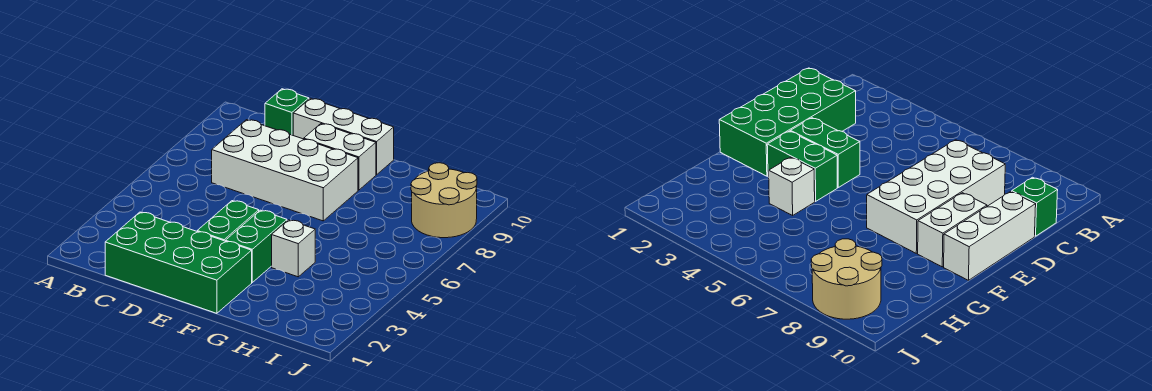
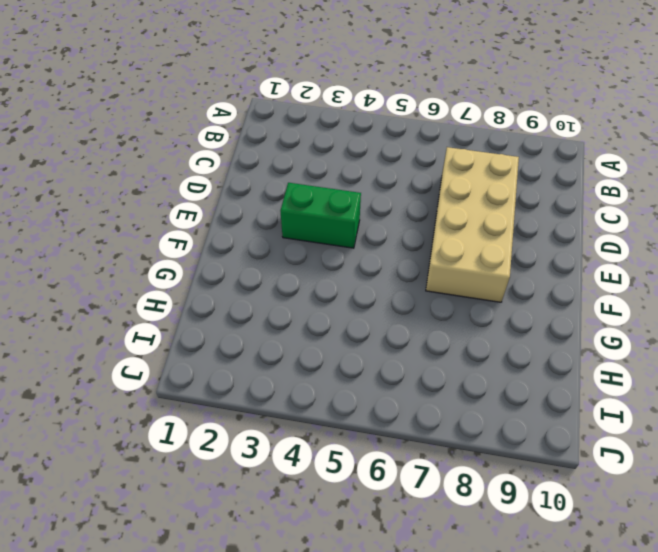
tan brick C7:F8 level 1 -> white brick C7:F8 level 1
none -> green brick C1:F2 level 1
none -> green brick C10 level 1

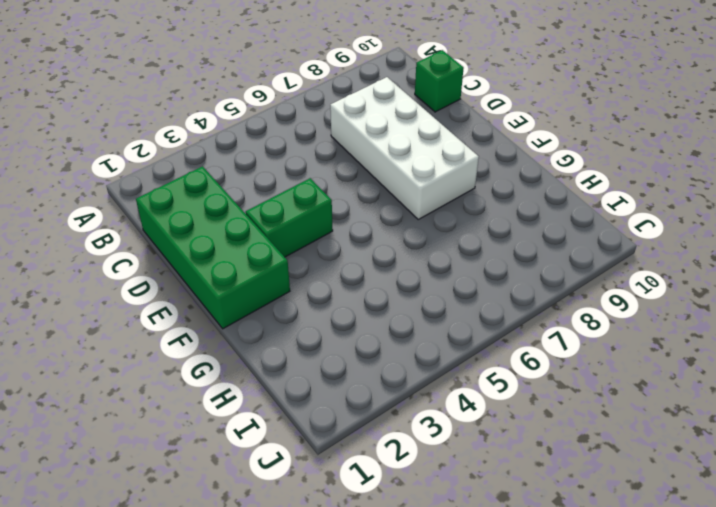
none -> white brick D10:F10 level 1
none -> white brick E9:F9 level 1

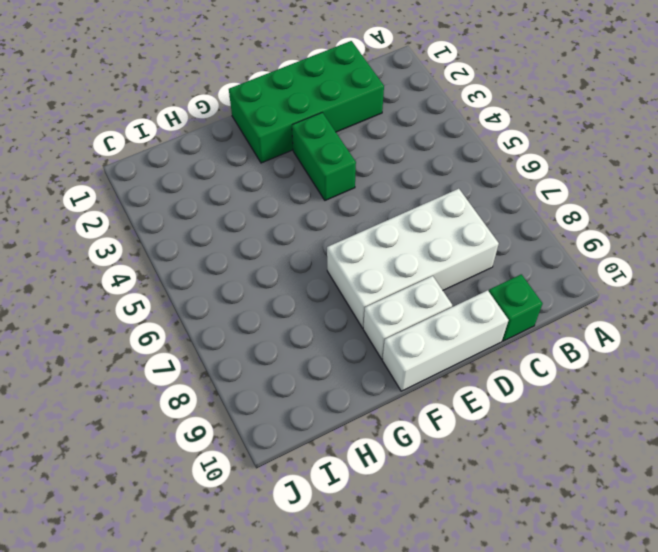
none -> green brick F3:F4 level 1
none -> white brick G4 level 1

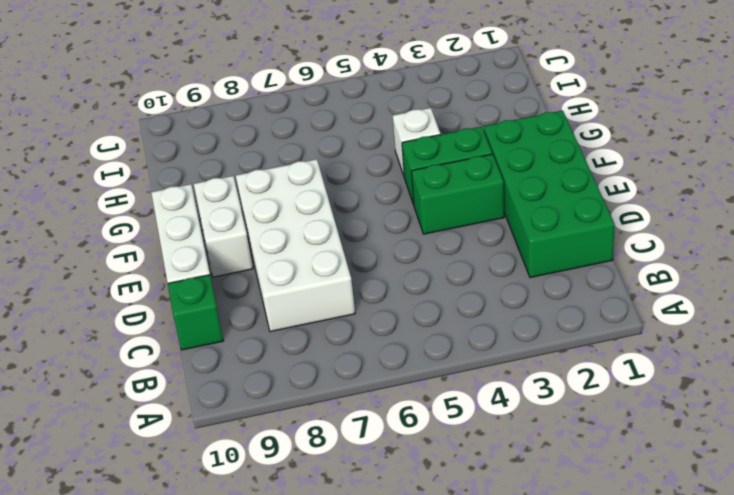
none -> tan round brick I8:J9 level 1

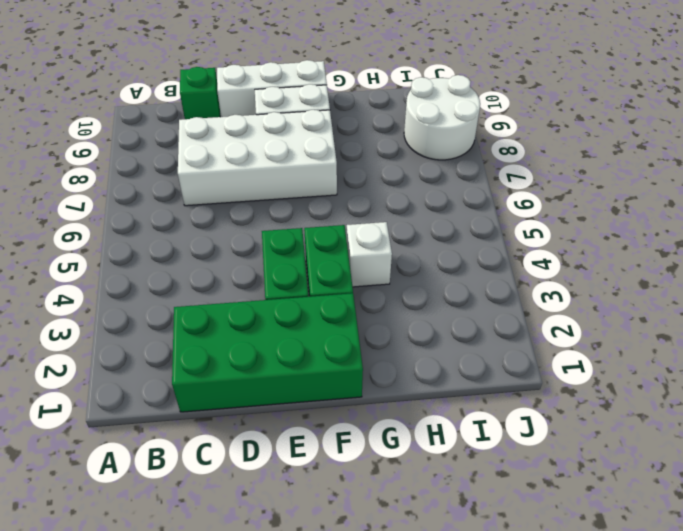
white round brick I8:J9 level 1 -> tan round brick I8:J9 level 1

